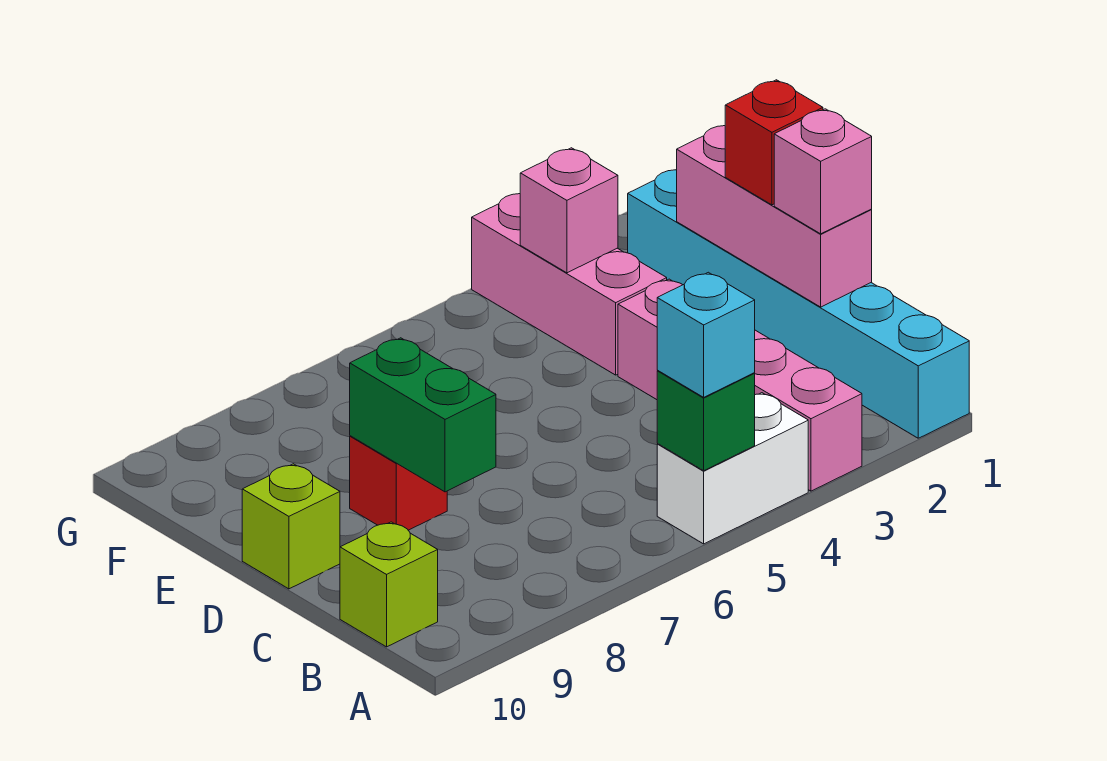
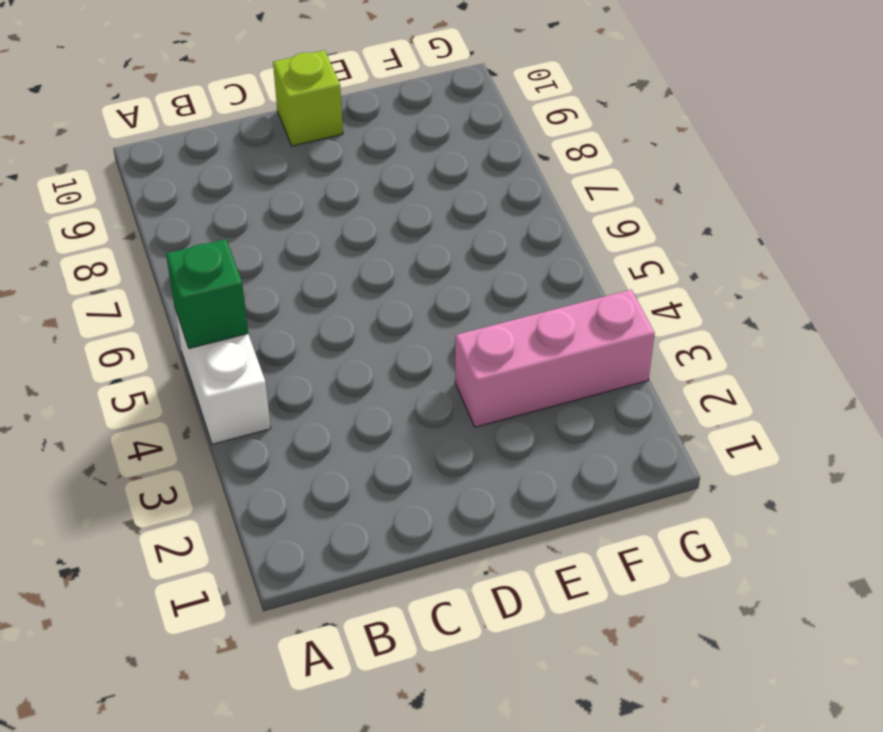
none -> cyan brick A1:F1 level 1
none -> pink brick A3:D3 level 1
none -> lime brick B10 level 1

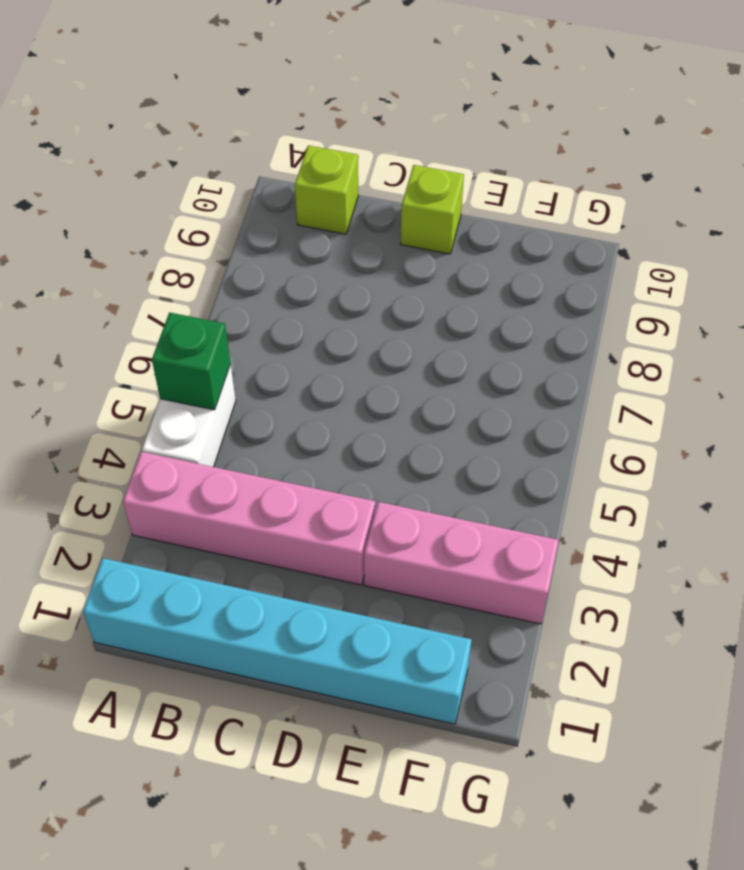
none -> red brick D8 level 1
none -> pink brick C1:E1 level 2
none -> green brick C8:D8 level 2

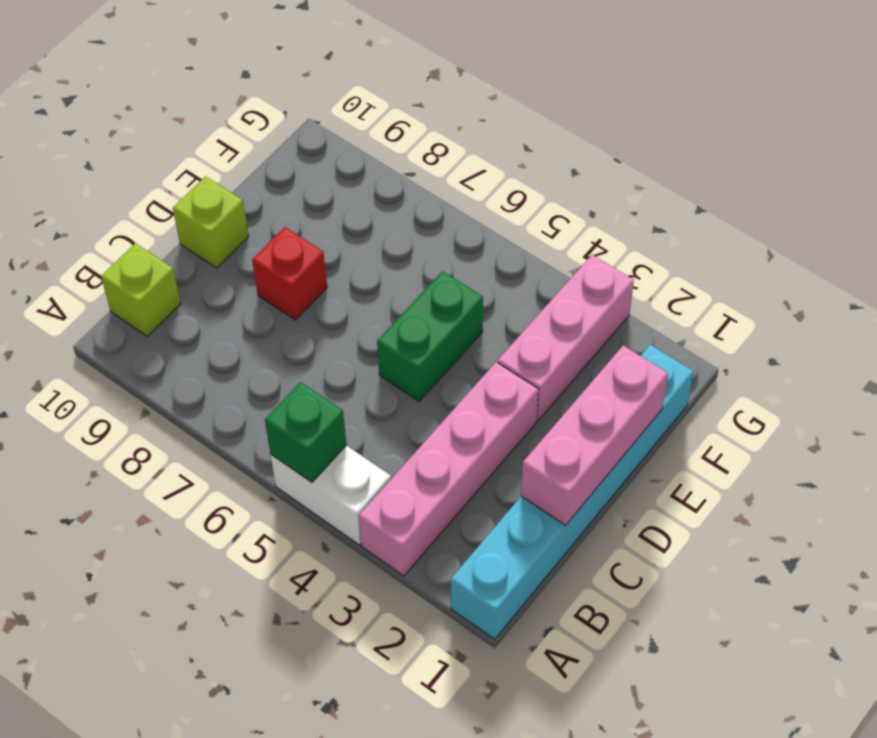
green brick D5:E5 level 1 -> green brick C8:D8 level 2
none -> pink brick F3 level 2
none -> cyan brick A5 level 3
none -> pink brick C1 level 3

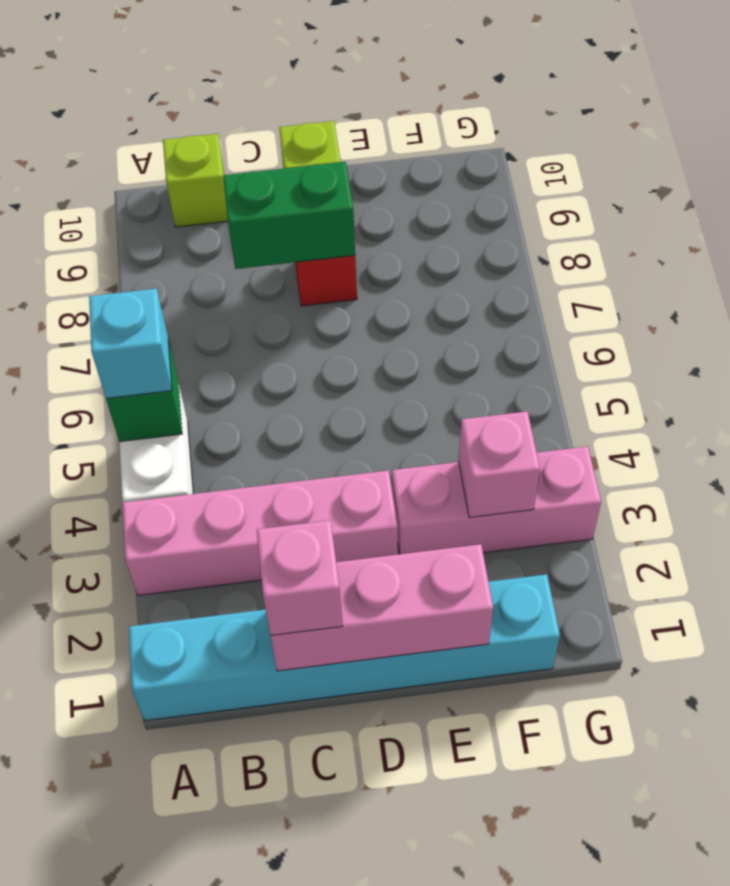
none -> red brick D1 level 3

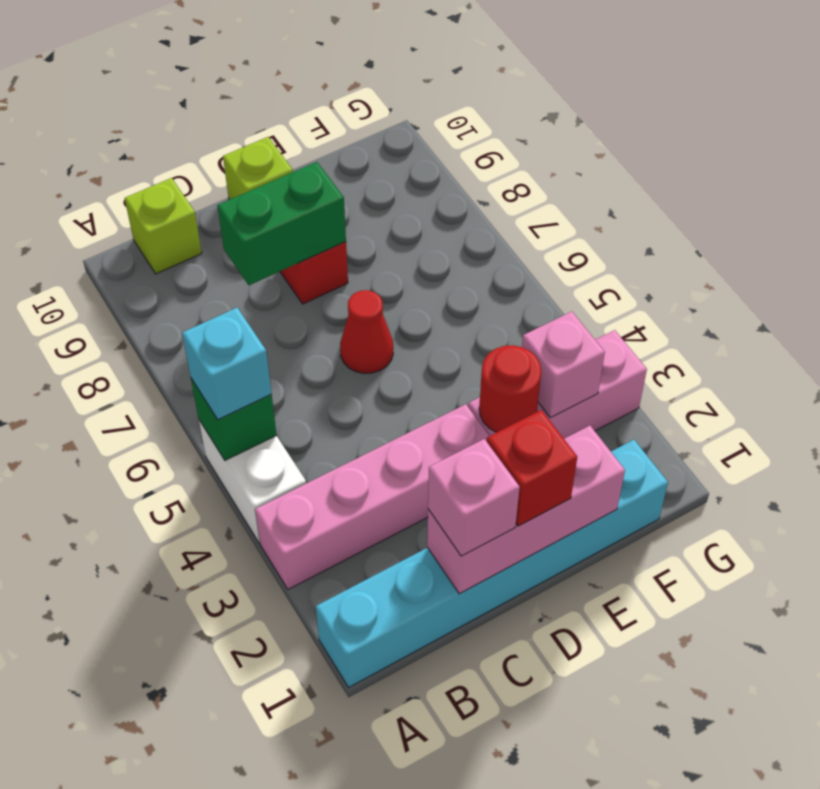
red cone D6 level 1 -> none
red round brick E3 level 2 -> none

